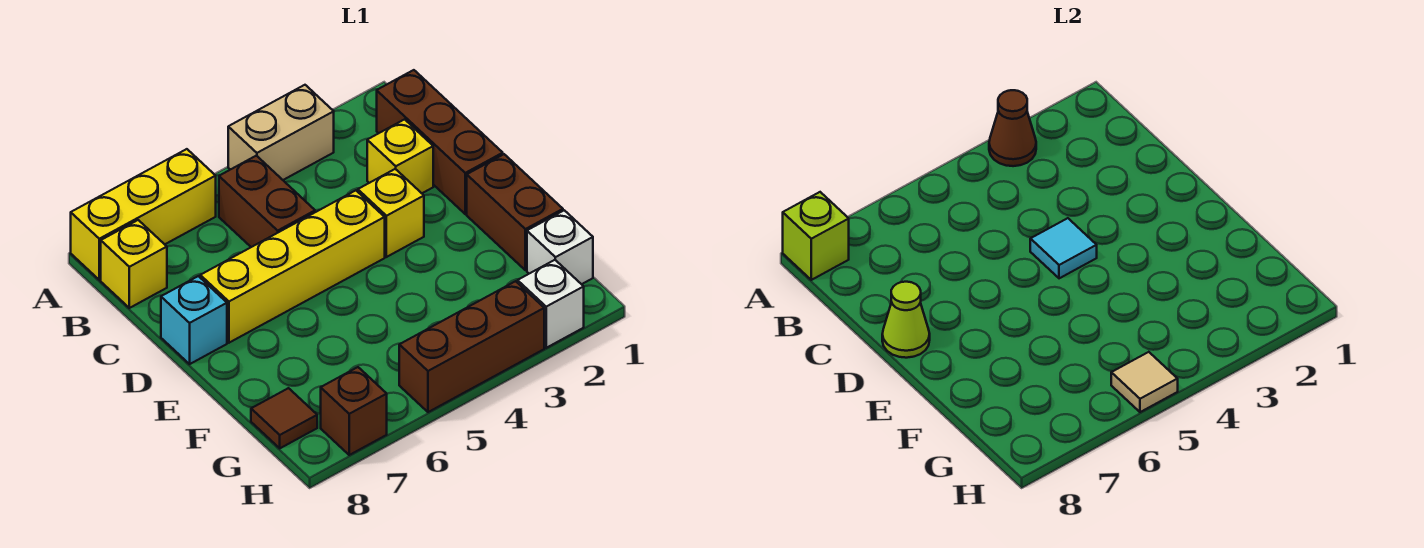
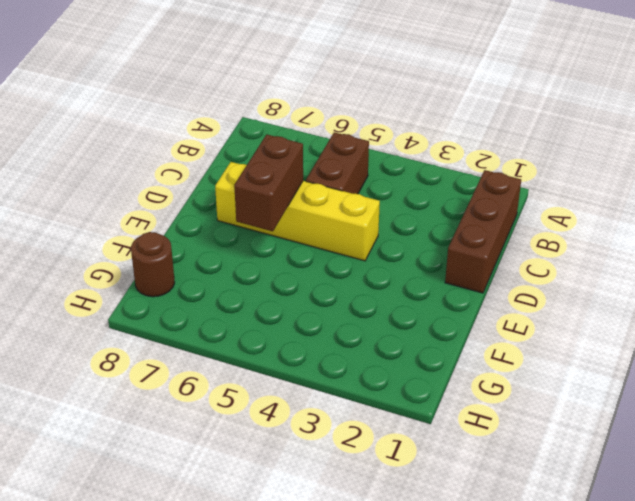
brown brick D6:E6 level 2 -> brown brick E1:F1 level 1
brown round brick G8 level 1 -> brown tile G8 level 1
none -> tan brick A3:A4 level 1
none -> yellow brick A6:A8 level 1
none -> yellow brick B8 level 1

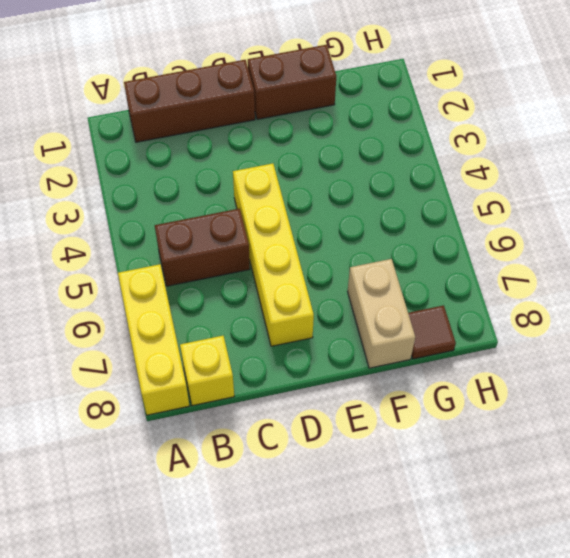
tan brick F7:F8 level 1 -> tan brick A3:A4 level 1
none -> yellow brick C2 level 1
none -> yellow brick D3 level 1
none -> cyan brick D8 level 1

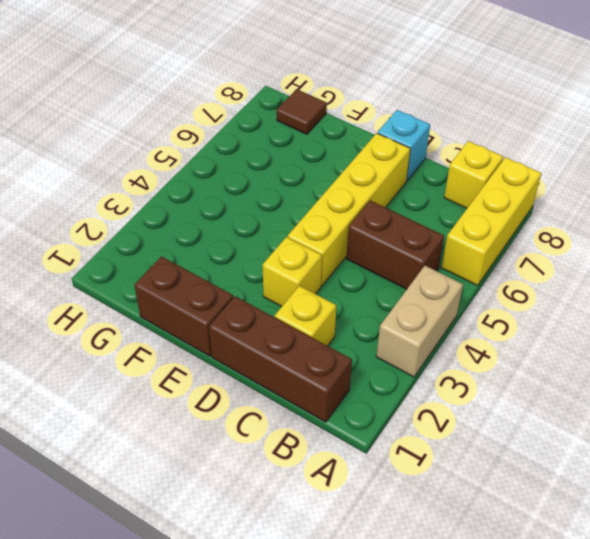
none -> white brick G1 level 1
none -> white brick H2 level 1
none -> brown brick H3:H5 level 1

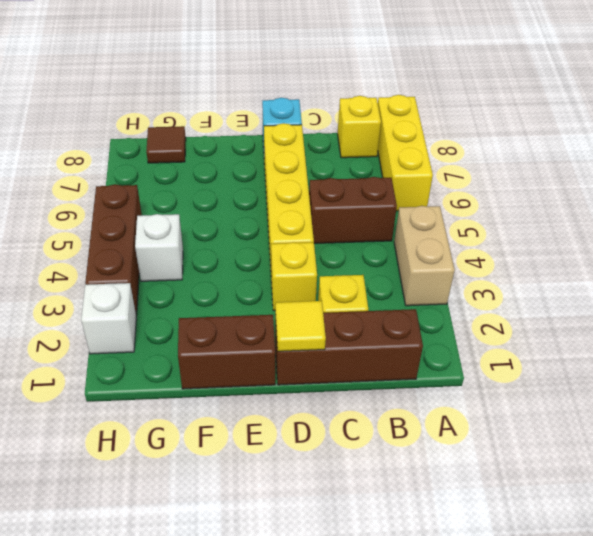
yellow tile D1 level 2 -> none
white brick G4 level 1 -> white brick G1 level 1
none -> brown brick H7 level 1
none -> brown cone A3 level 2
none -> lime brick A8 level 2

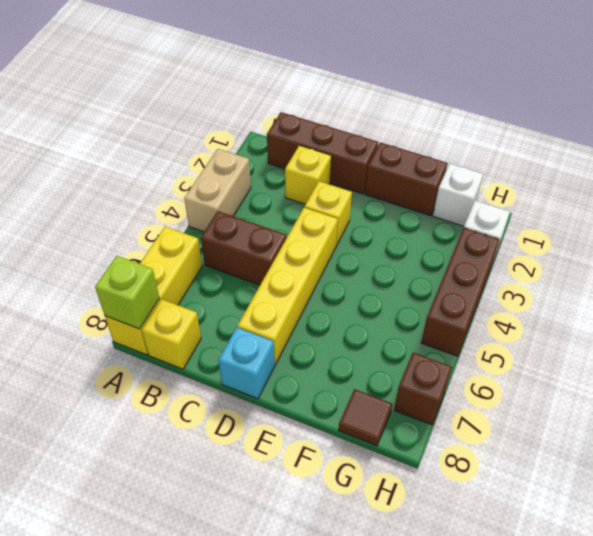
none -> brown cone A3 level 2
none -> cyan tile D4 level 2
none -> lime cone D8 level 2

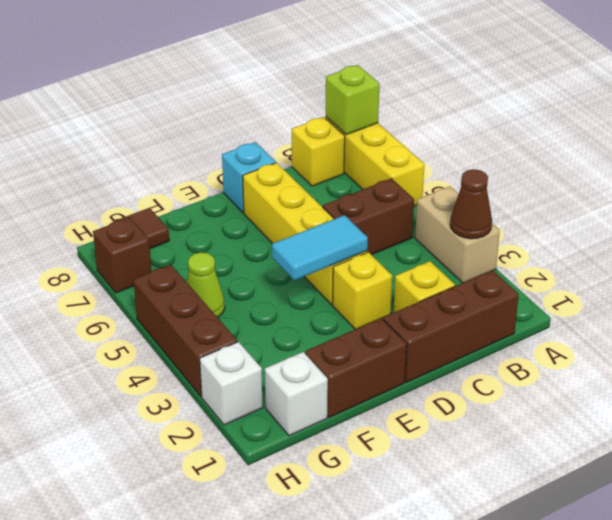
cyan tile D4:E4 level 2 -> cyan tile D4 level 2
lime cone G5 level 1 -> lime cone D8 level 2
none -> tan tile H5 level 2

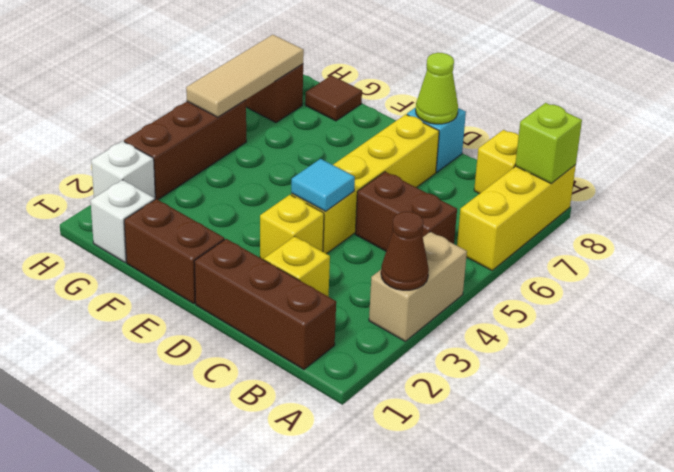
tan tile H5:H7 level 2 -> tan tile H5 level 2

